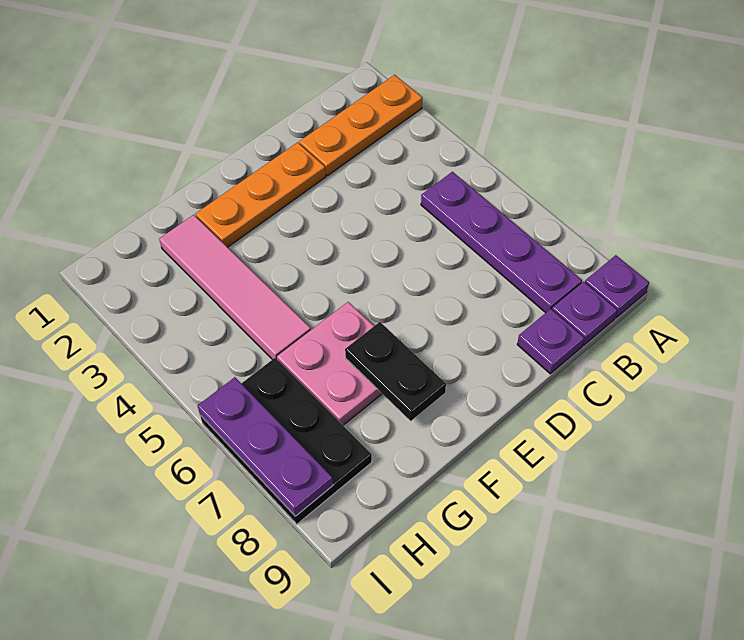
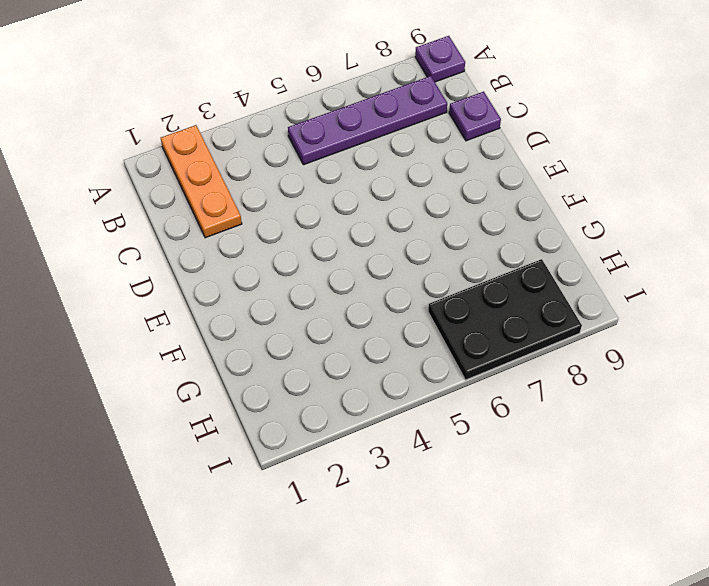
none -> purple plate B9 level 1
none -> orange plate D2:F2 level 1

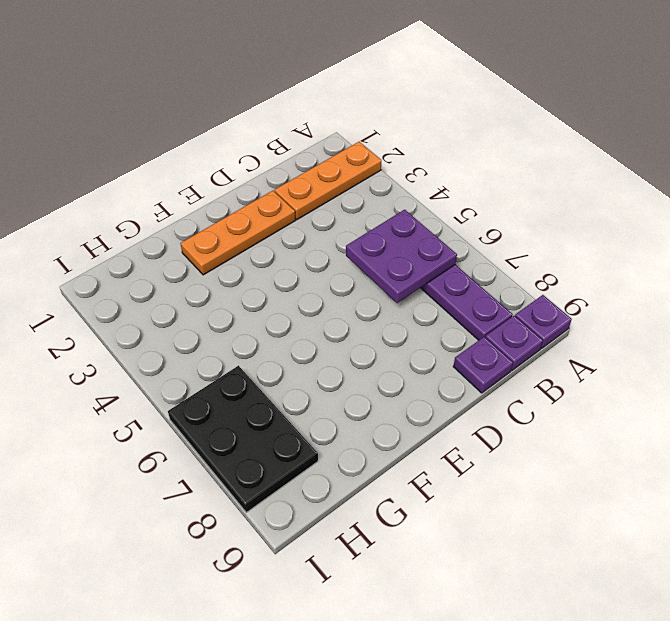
purple plate B5:C6 level 2 -> none
none -> pink plate F6:G7 level 1
none -> pink tile G2:G5 level 1

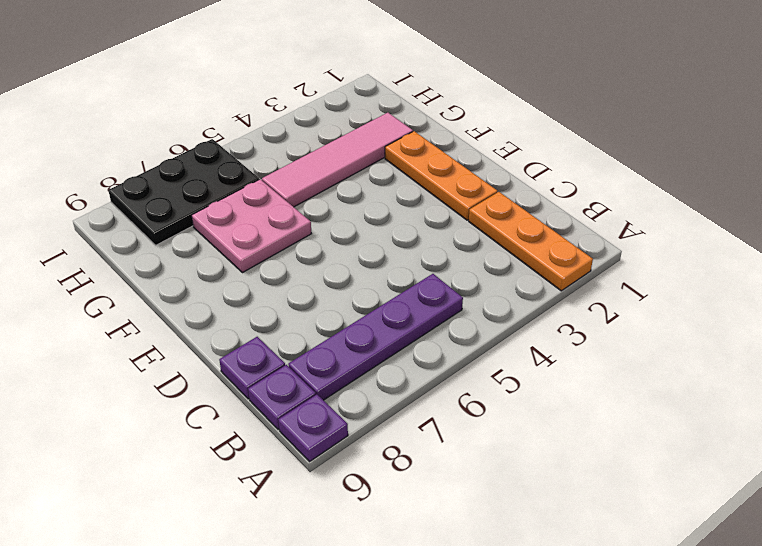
none -> black plate F7:F8 level 2
none -> purple plate I6:I8 level 2

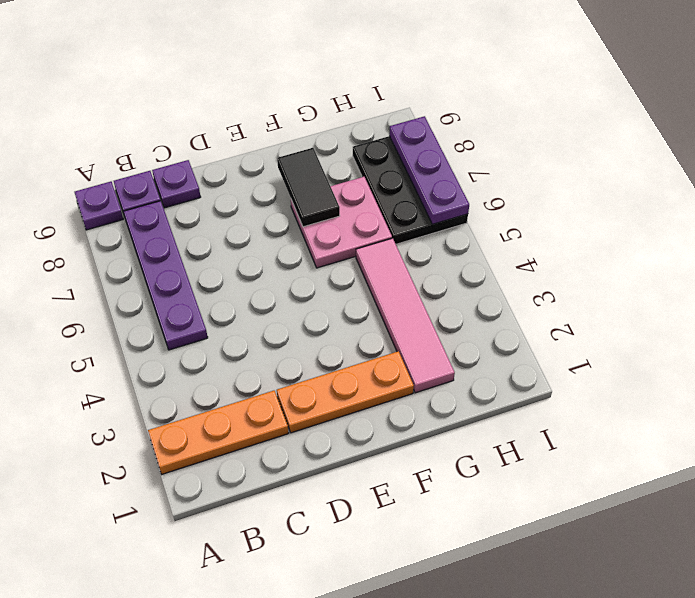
black tile F7:F8 level 2 -> black plate F7:F8 level 2

